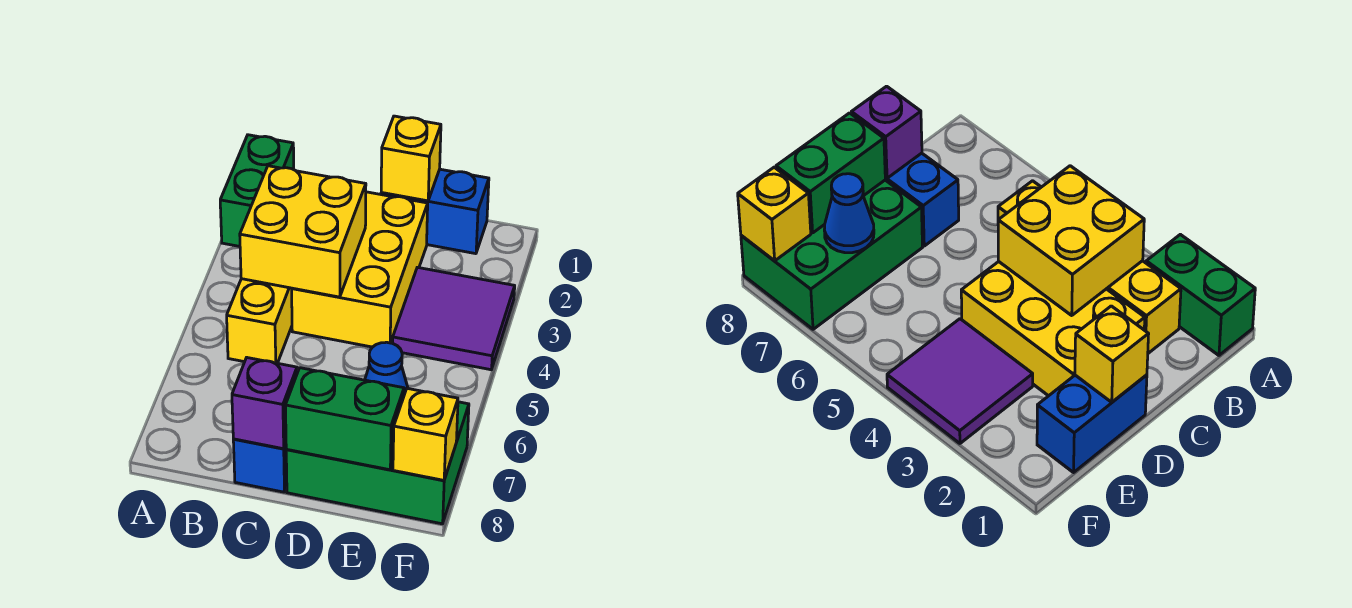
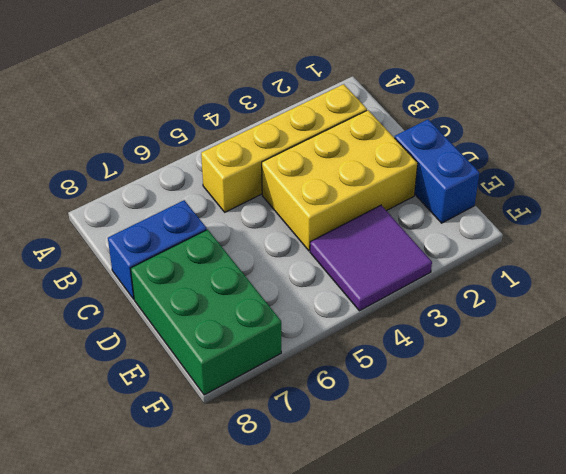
none -> green brick A1:A2 level 1
none -> yellow brick B3:C4 level 2
none -> purple brick C8 level 2

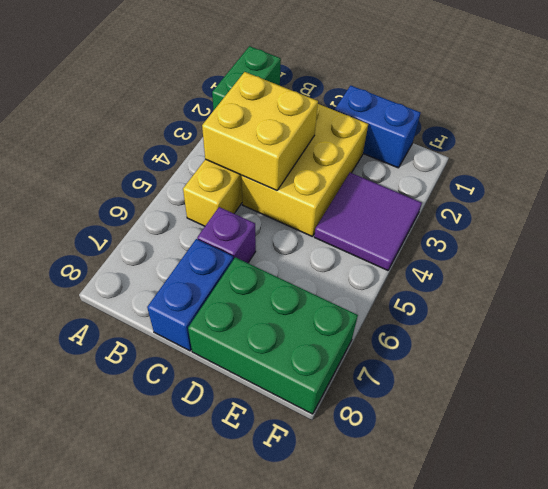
purple brick C6 level 1 -> purple brick C8 level 2
none -> yellow brick D1 level 2
none -> green brick D8:E8 level 2
none -> blue cone E7 level 2

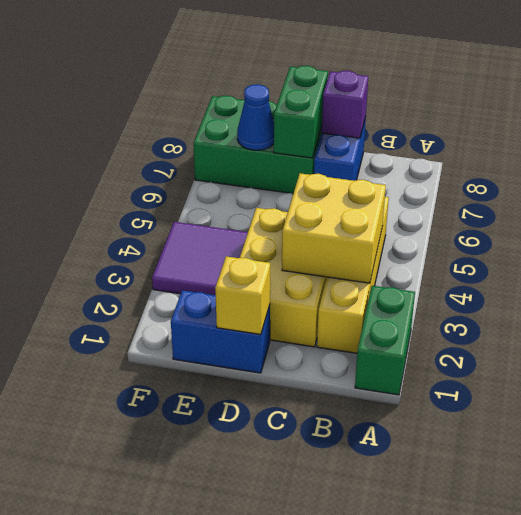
green brick D7:D8 level 2 -> green brick D8:E8 level 2
none -> yellow brick F8 level 2

